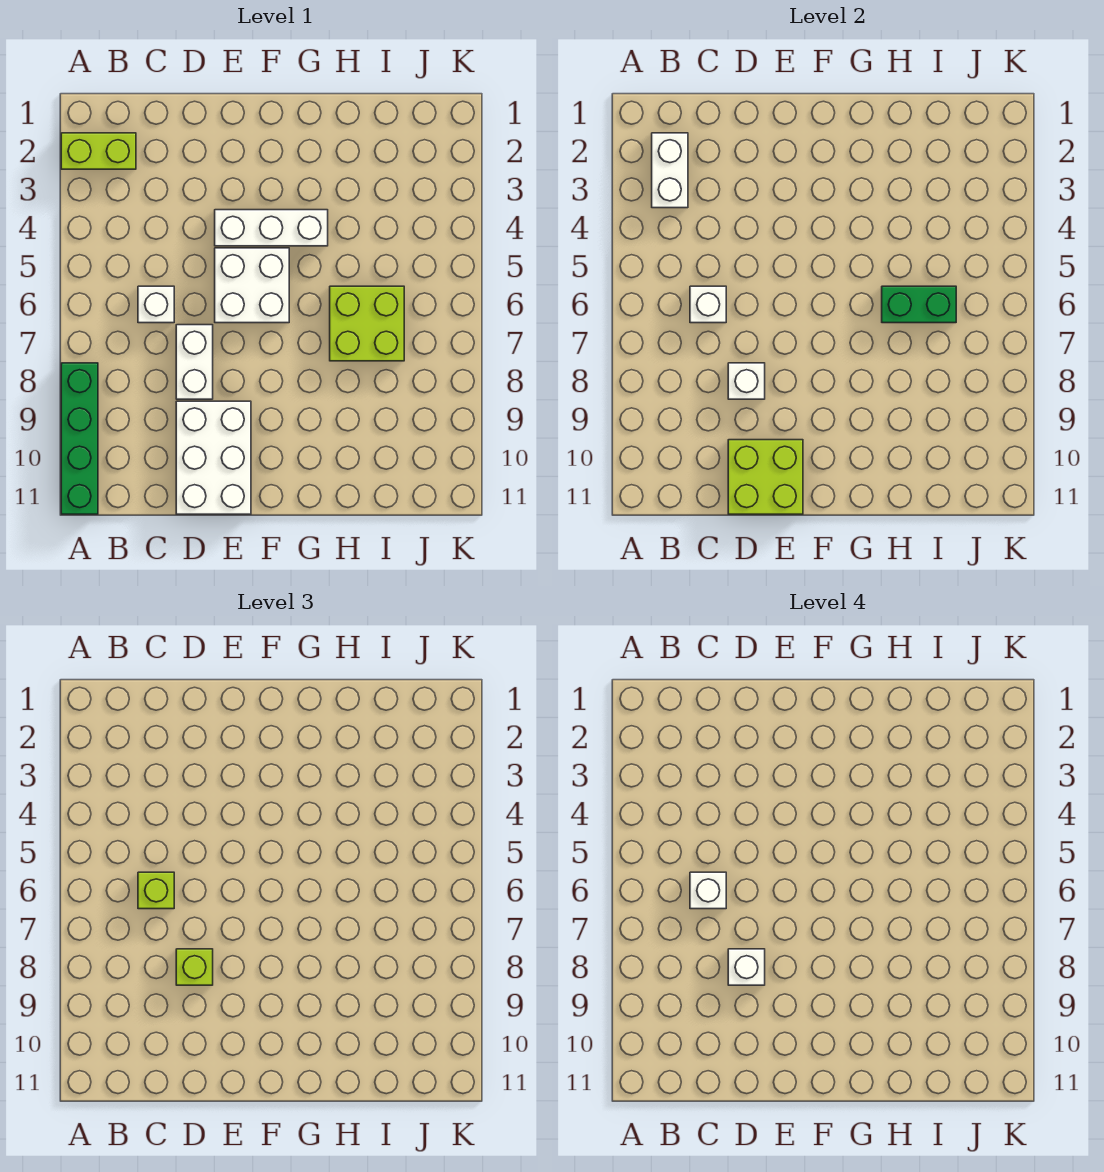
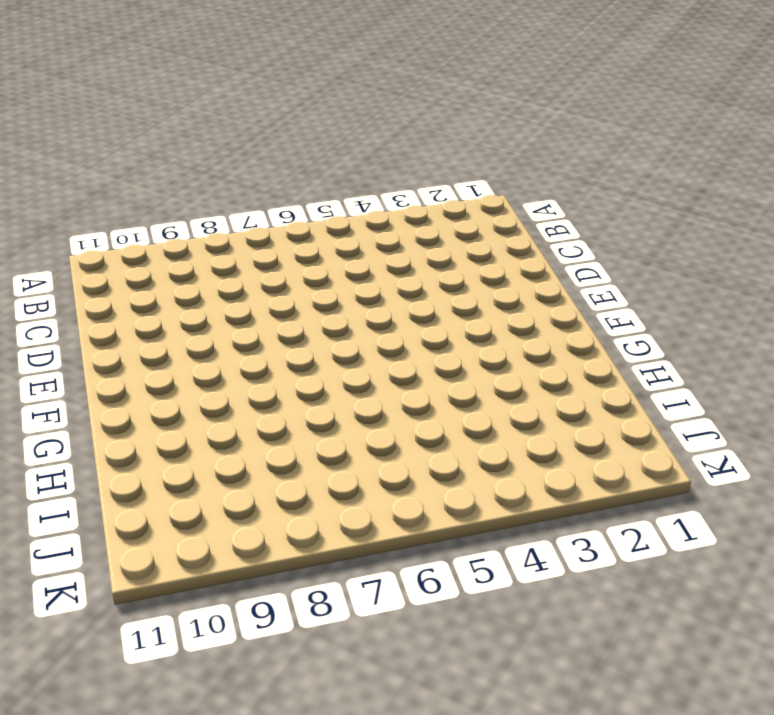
none -> lime brick A2:B2 level 1
none -> green brick A8:A11 level 1
none -> white brick C6 level 1

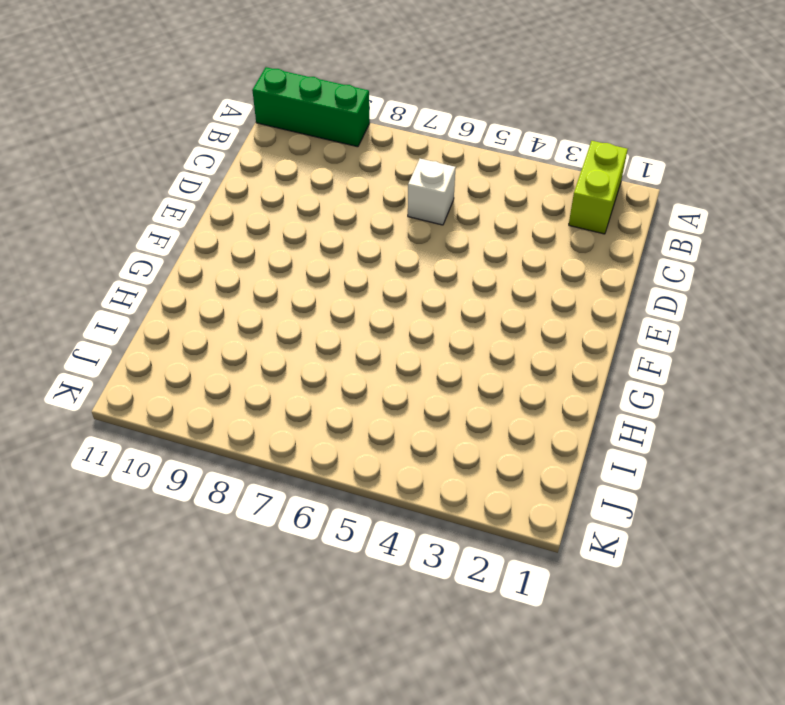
green brick A9:A11 level 1 -> green brick A8:A11 level 1
none -> white brick D7:D8 level 1
none -> white brick D9:E11 level 1
none -> white brick E4:G4 level 1

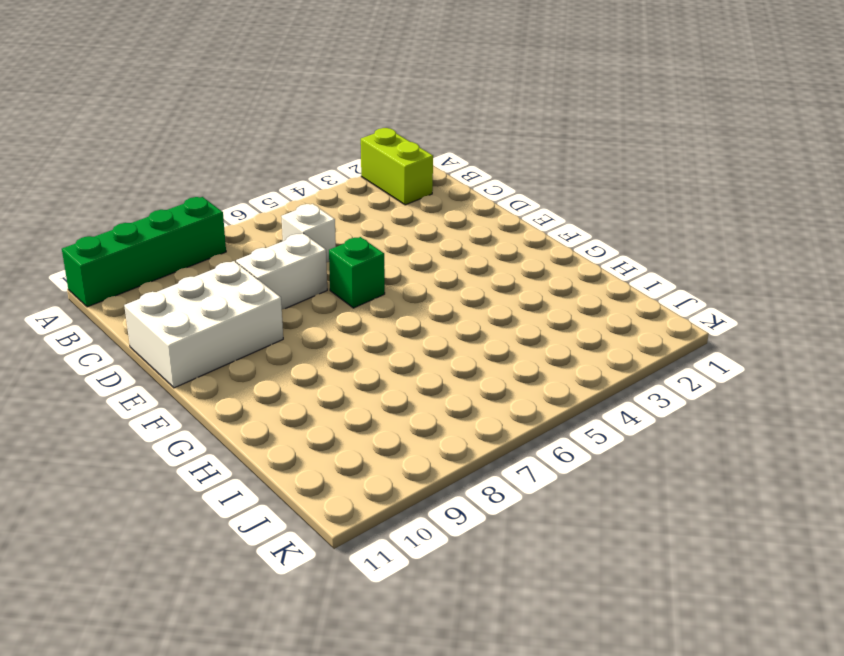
green brick E6 level 1 -> white brick E5:F6 level 1
none -> white brick E4:G4 level 1
none -> lime brick H6:I7 level 1
none -> white brick B2:B3 level 2

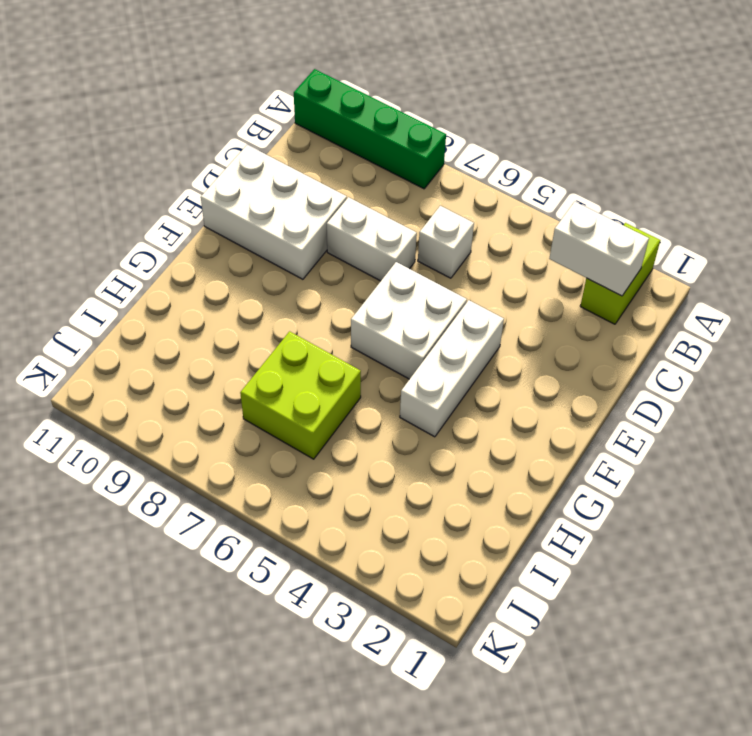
none -> white brick C6 level 2
none -> white brick D8 level 2
none -> lime brick D10:E11 level 2

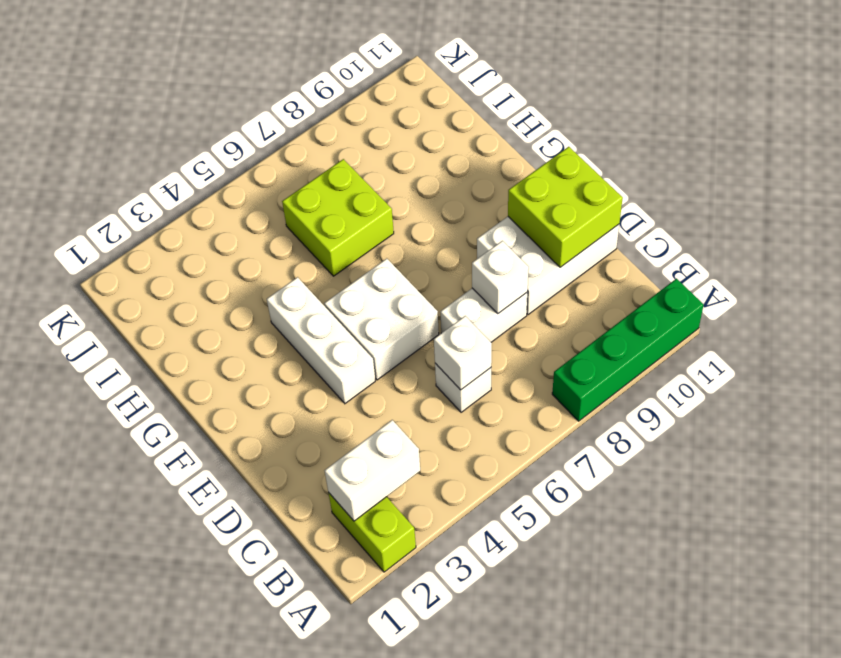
none -> green brick H6:I6 level 2
none -> lime brick C6 level 3
none -> lime brick D8 level 3

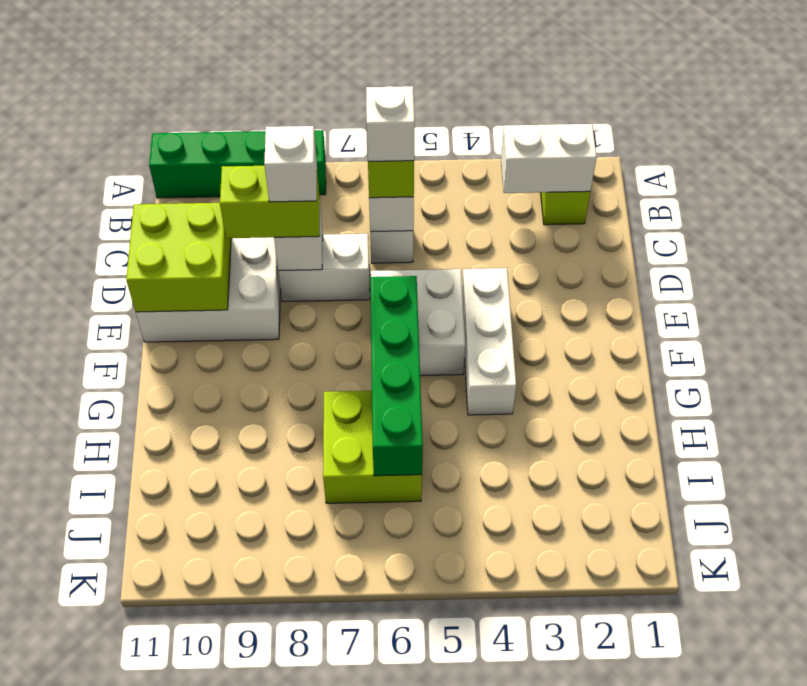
lime brick D8:D9 level 3 -> lime brick D8 level 3
green brick F6:I6 level 2 -> green brick H6:I6 level 2

